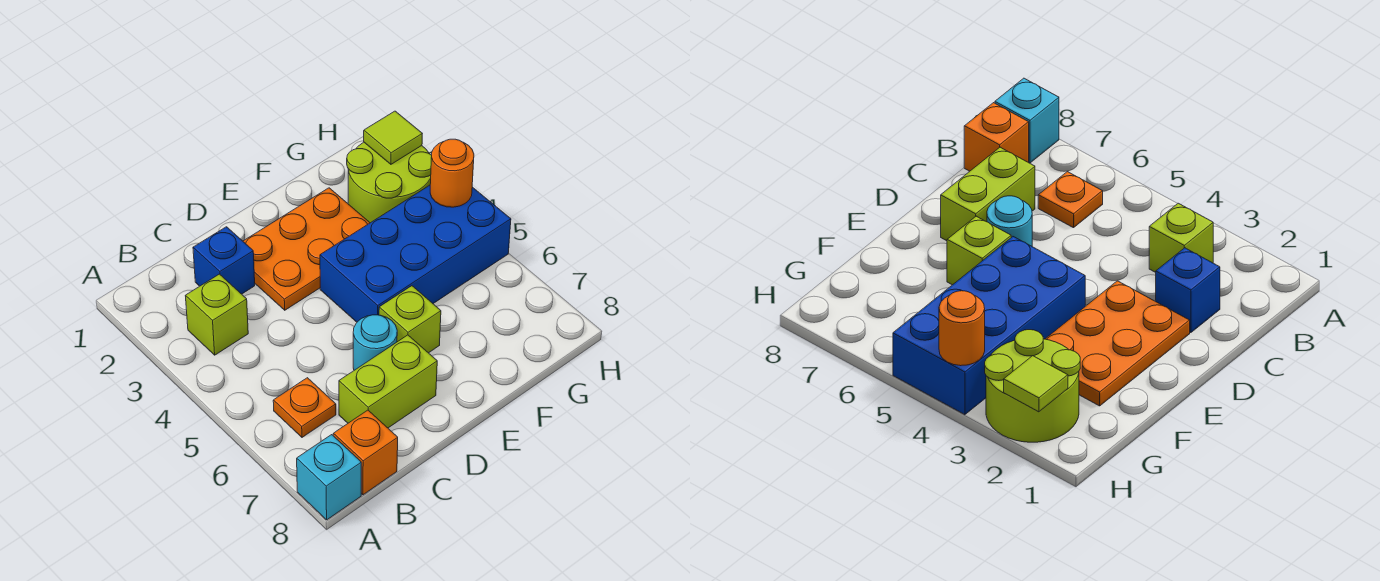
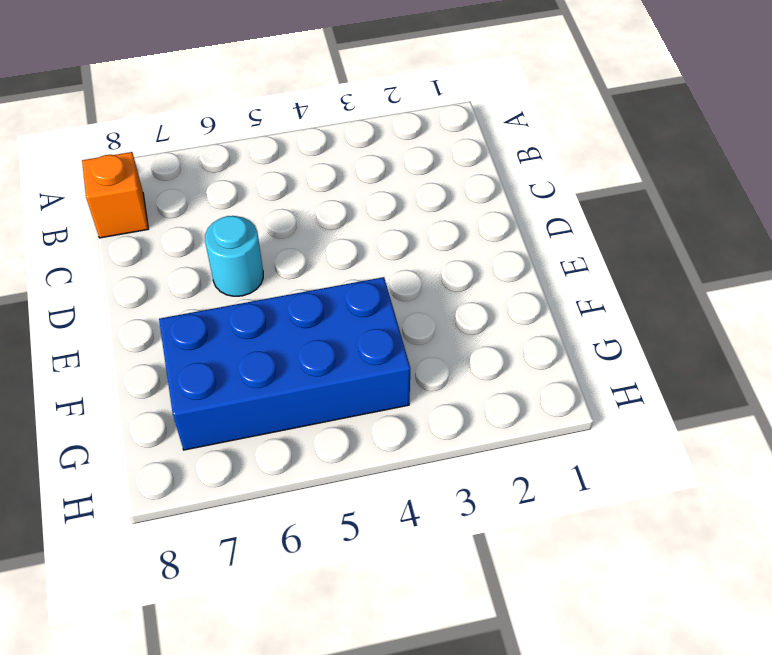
blue brick F4:G7 level 1 -> blue brick E4:H5 level 1
none -> cyan brick A8 level 1
none -> lime brick B3 level 1
none -> orange plate B6 level 1

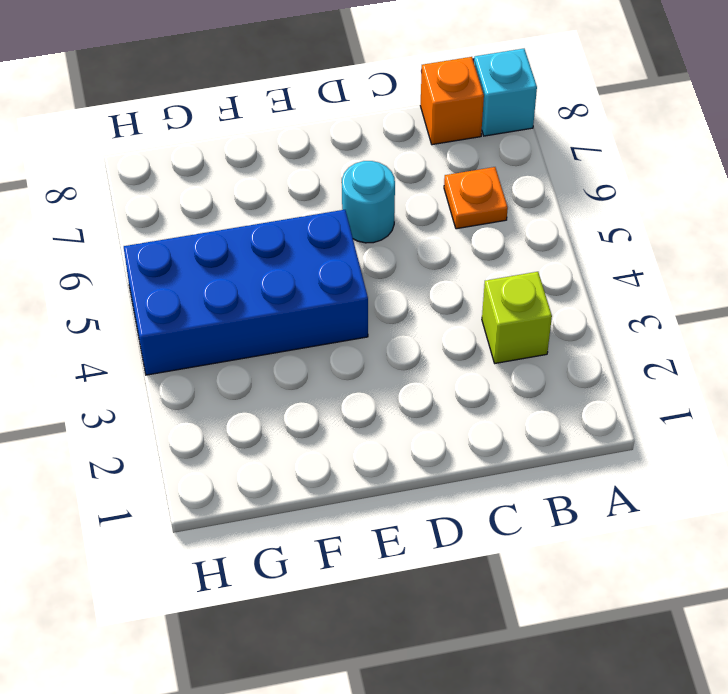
none -> blue brick C2 level 1
none -> lime brick C7:D7 level 1
none -> orange plate D2:F3 level 1

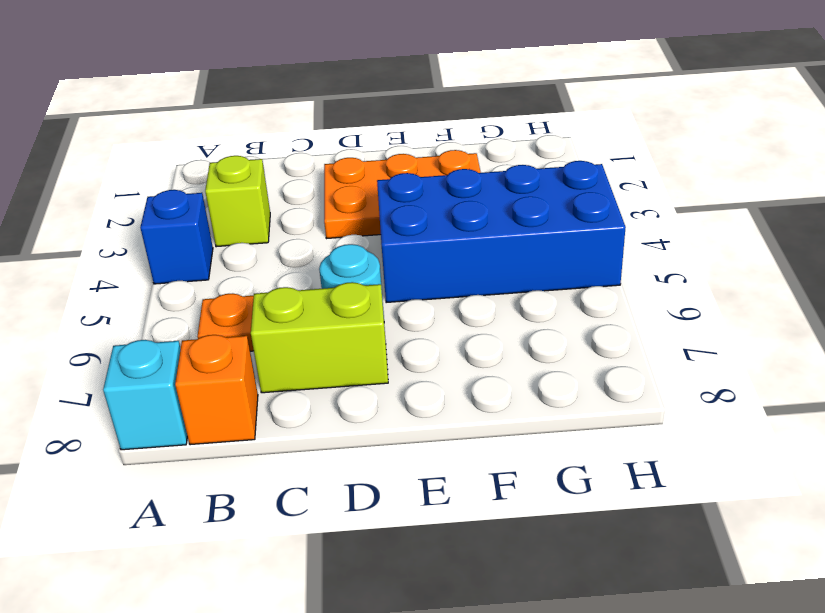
blue brick A4 level 1 -> blue brick C2 level 1
none -> lime brick E6 level 1
none -> lime round brick G2:H3 level 1
none -> lime tile H2 level 2

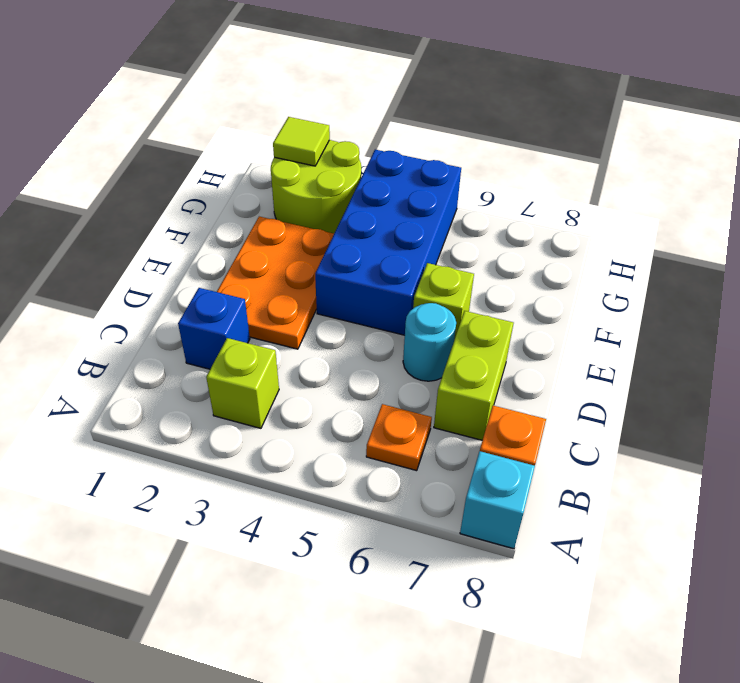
none -> orange round brick H4 level 2

